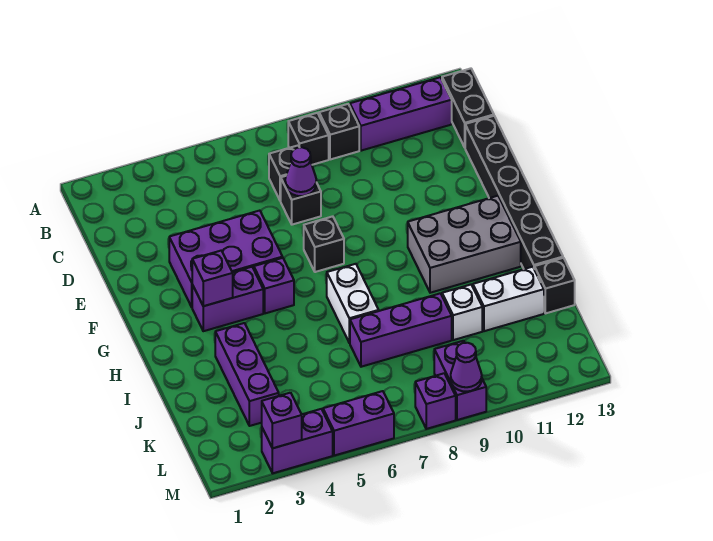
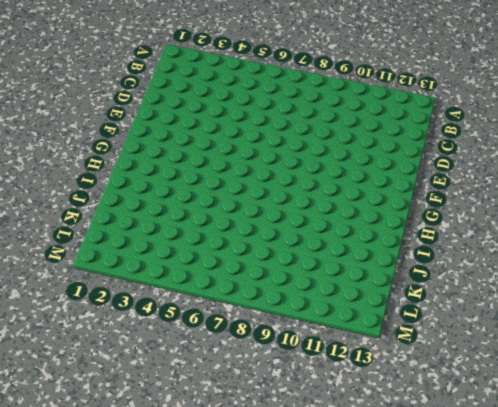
none -> black brick B8 level 1
none -> black brick B9 level 1
none -> purple brick B10:B12 level 1

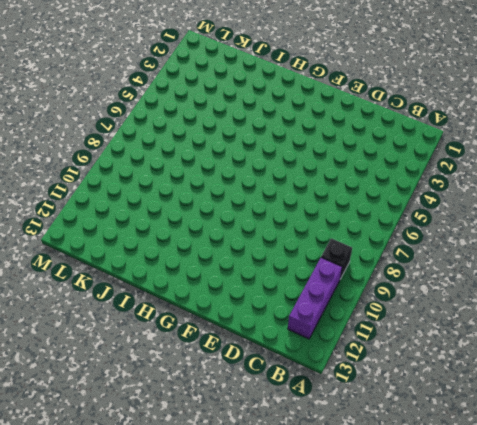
none -> black brick B8 level 1
none -> black brick B13:C13 level 1
none -> black brick C7 level 1

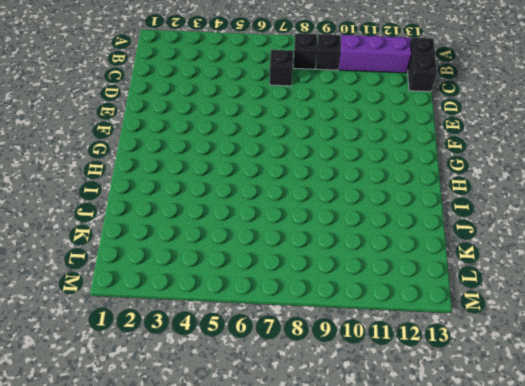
none -> black brick D7 level 1
none -> black brick D13:I13 level 1
none -> purple brick E3:F5 level 1

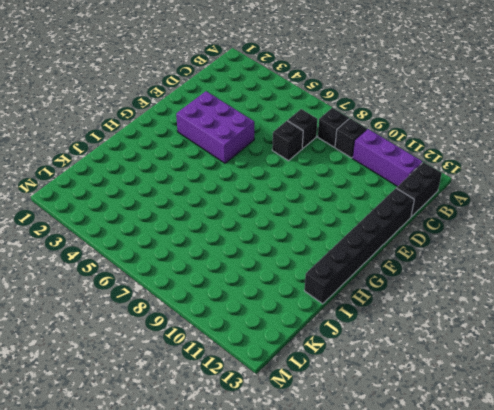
none -> black brick F7 level 1
none -> purple brick G3:G4 level 1
none -> purple brick G5 level 1

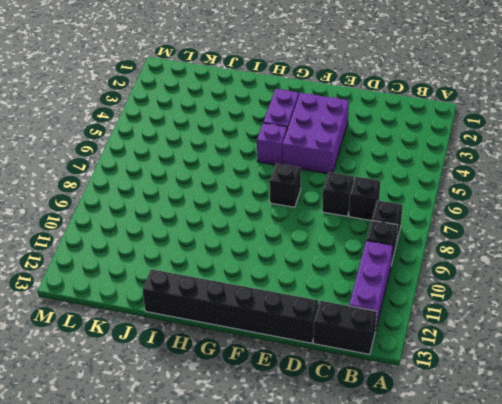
none -> grey brick G10:H12 level 1
none -> white brick H7:I7 level 1
none -> purple brick I3:K3 level 1

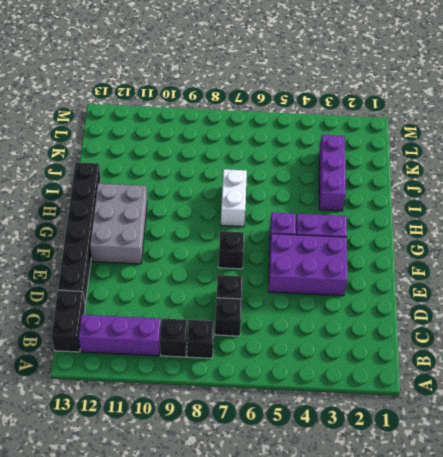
grey brick F11:H12 level 1 -> grey brick G10:H12 level 1
none -> purple brick J7:J9 level 1
none -> white brick J10 level 1
none -> white brick J11:J12 level 1

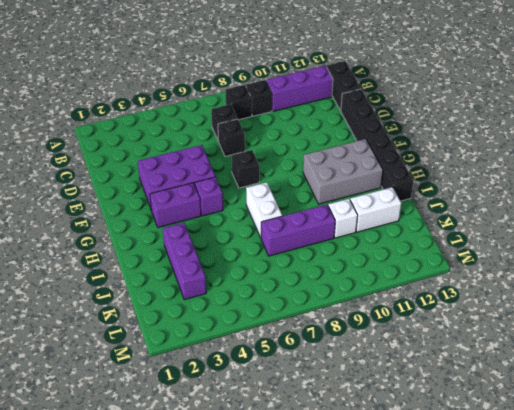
none -> black brick J13 level 1
none -> purple brick L9:M9 level 1
none -> purple brick M3:M4 level 1

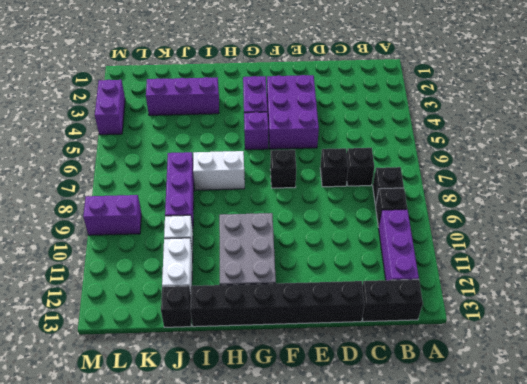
none -> purple brick M5:M6 level 1
none -> purple brick M8 level 1
none -> purple cone D7 level 2

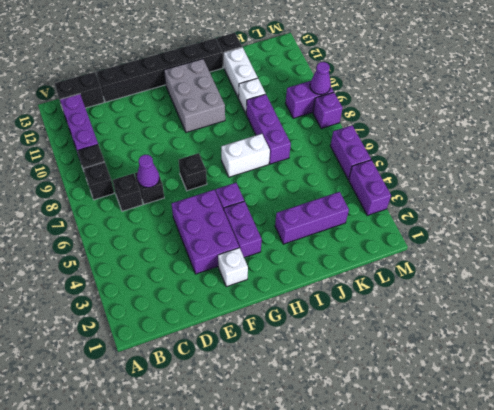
white brick F2 level 1 -> none
none -> purple brick G3 level 2
none -> purple brick M3 level 2

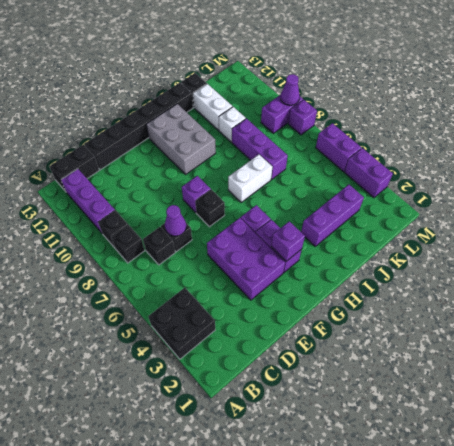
black brick A3:B4 level 1 -> none
purple brick F8 level 1 -> purple brick M3 level 2

